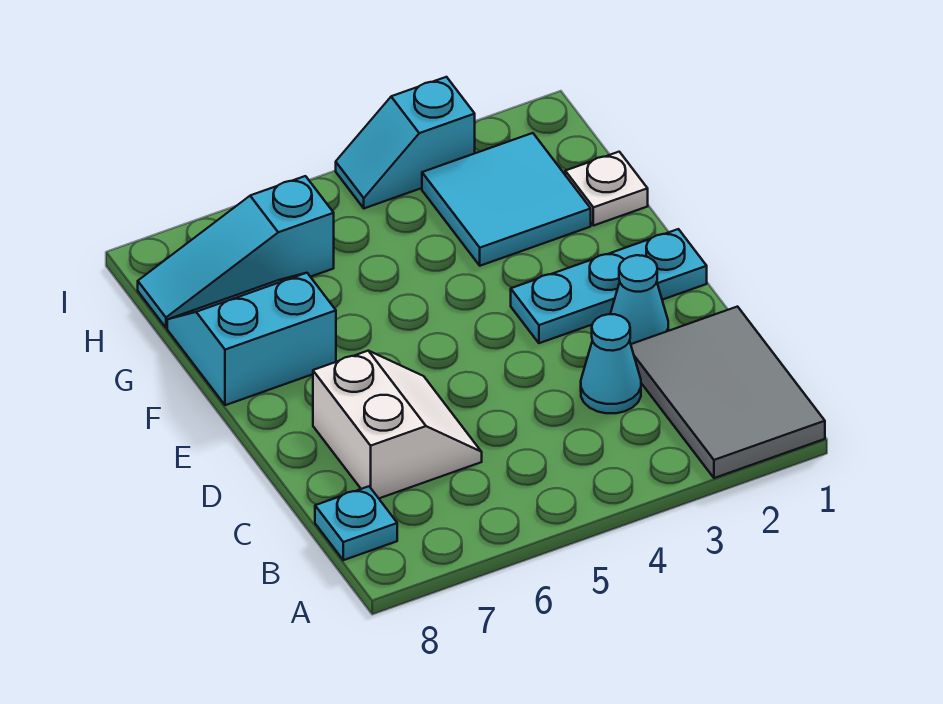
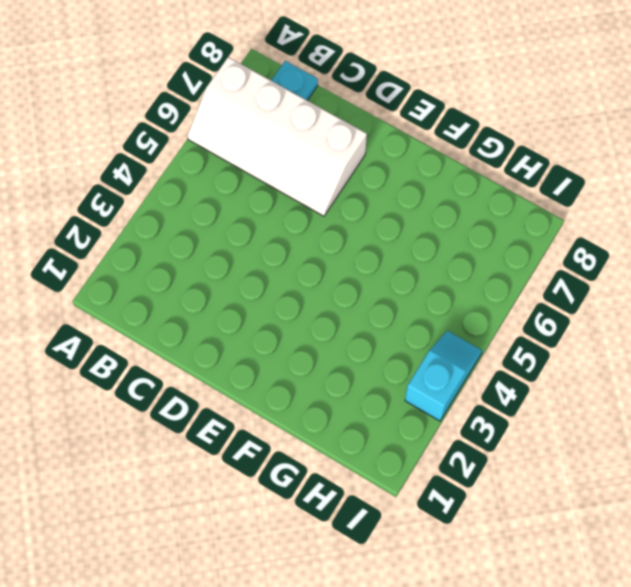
white slope A6:D7 level 1 top 7 -> white slope C6:D7 level 1 top 7
none -> grey tile A1:C2 level 1
none -> cyan cone C3 level 1

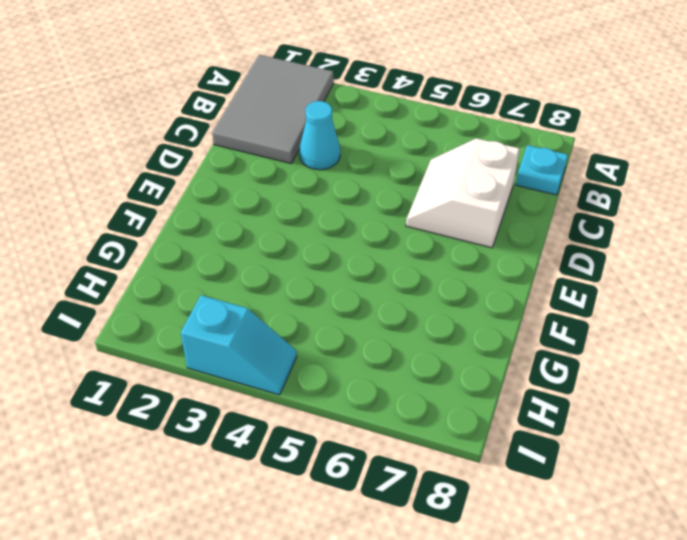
none -> cyan cone D2 level 1
none -> cyan plate E1:E3 level 1

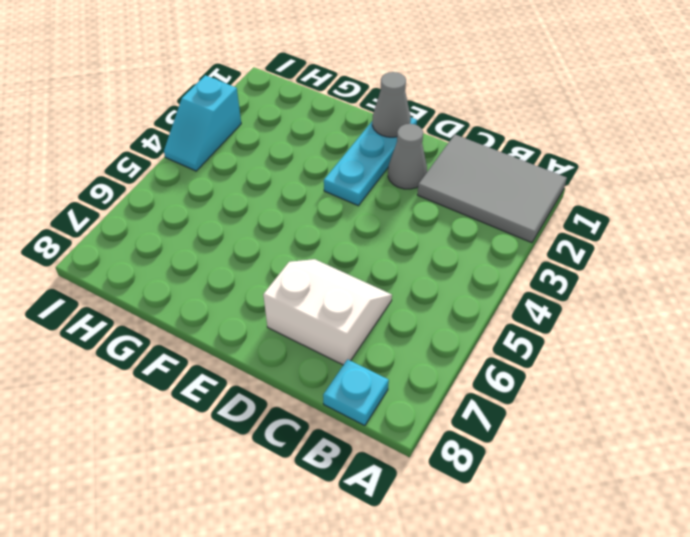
grey cone D2 level 1 -> cyan cone D2 level 1
grey cone E1 level 2 -> none
none -> cyan cone C3 level 1
none -> cyan slope F7:G8 level 1 top F

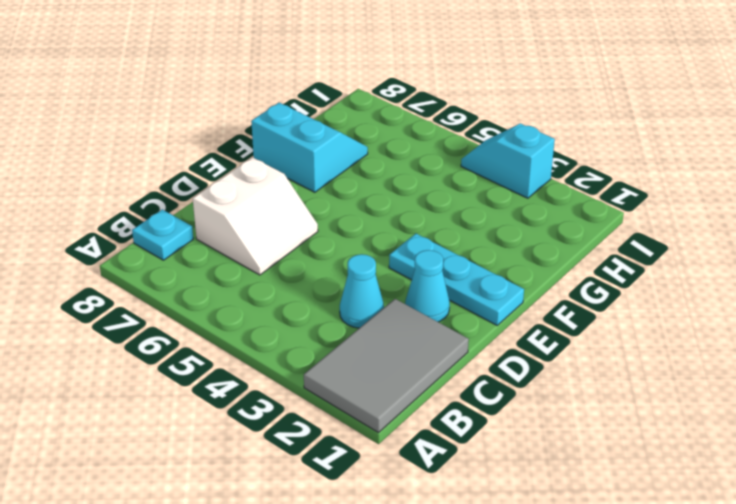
none -> white plate G1 level 1
none -> cyan tile G2:H3 level 1

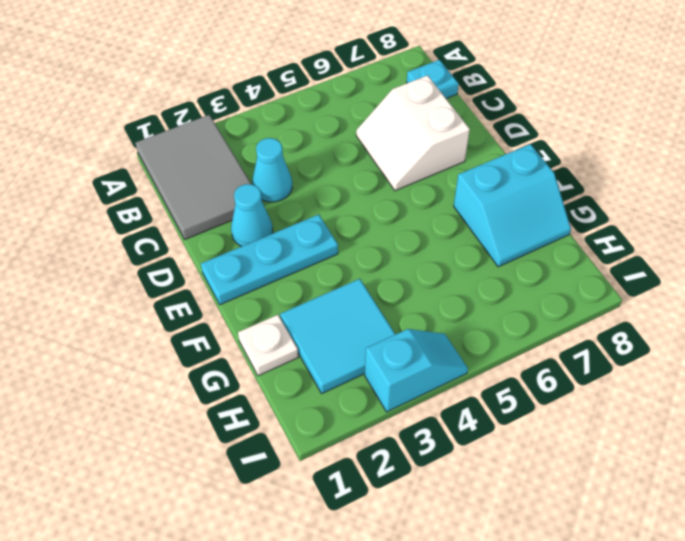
none -> cyan slope H6:H8 level 1 top 6

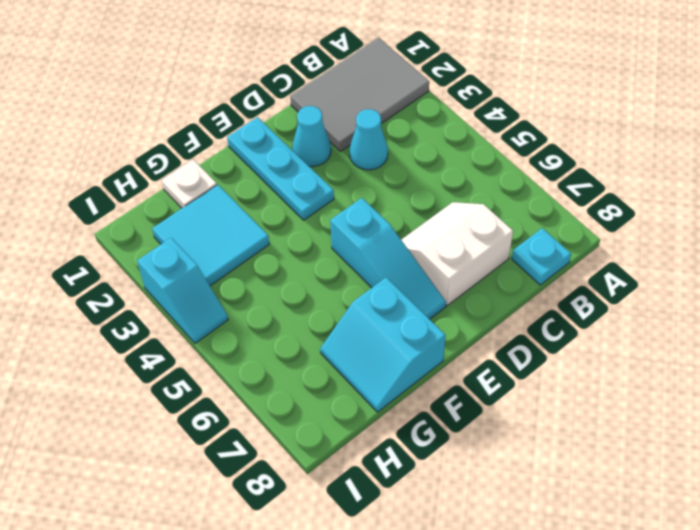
cyan slope E5:E7 level 1 top 5 -> cyan slope H6:H8 level 1 top 6

